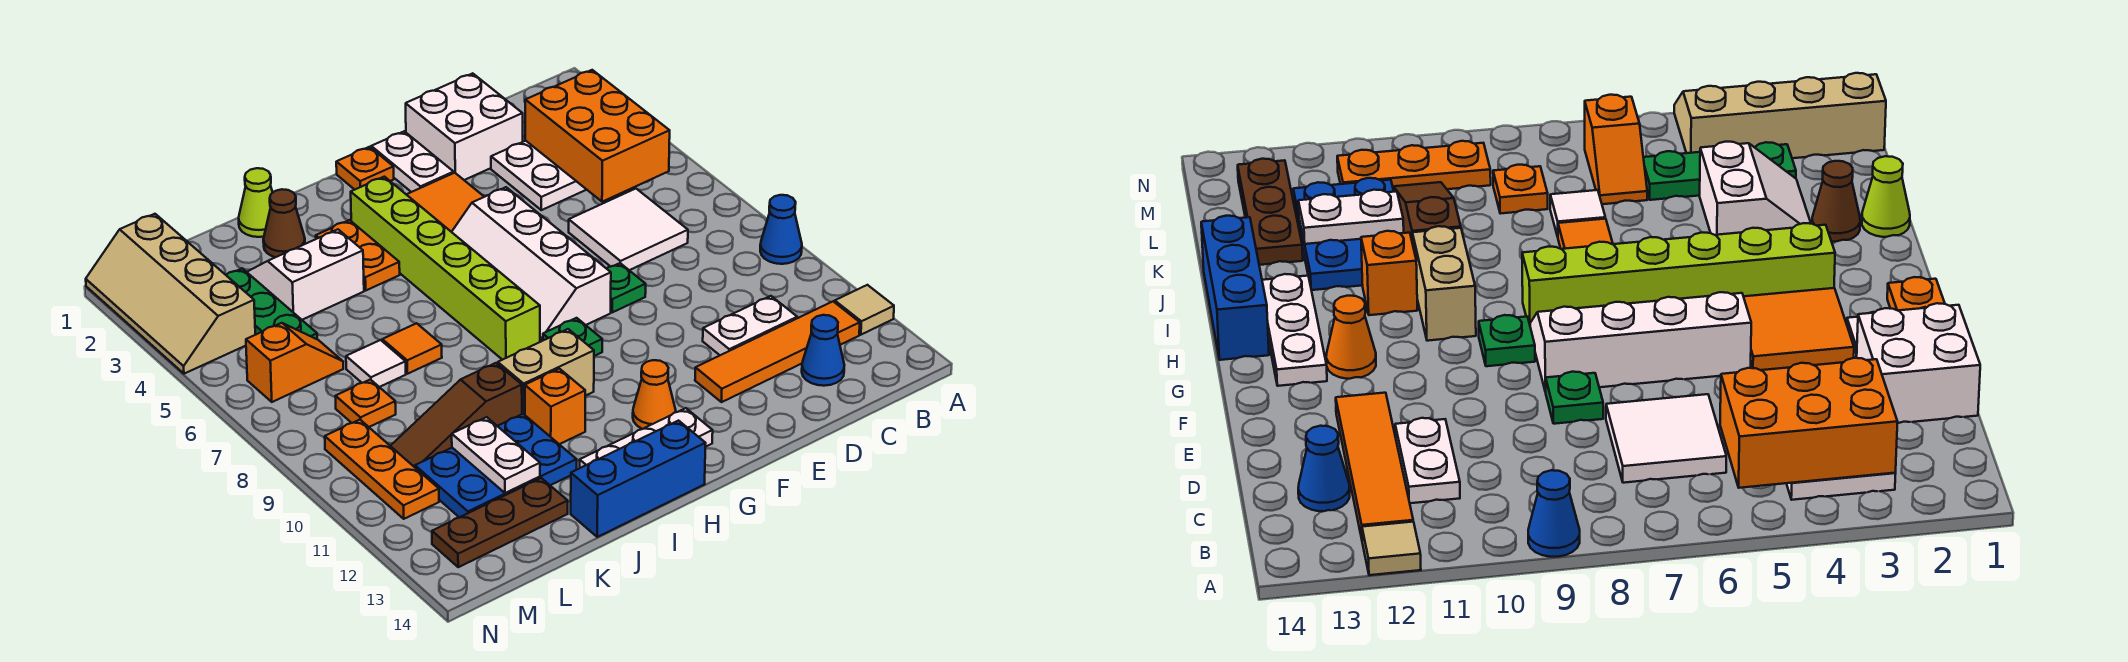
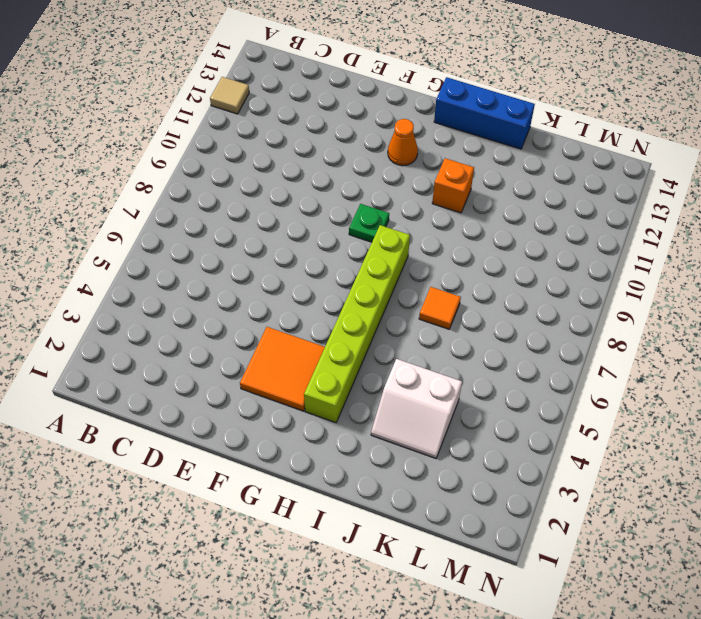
none -> blue cone A9 level 1
none -> white plate B3:D4 level 1
none -> orange tile B12:E12 level 1
none -> white tile C6:D7 level 1

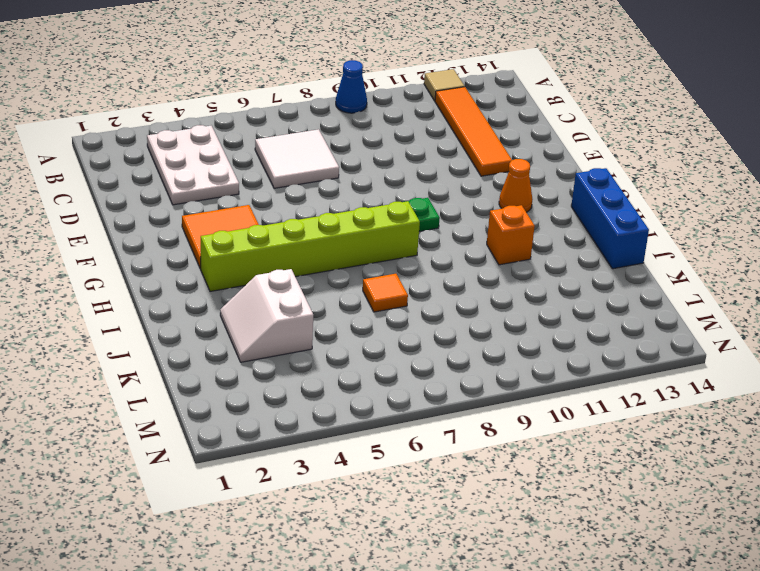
none -> white plate C11:D11 level 1
none -> blue cone C13 level 1
none -> white brick D1:E2 level 1
none -> green plate E8 level 1

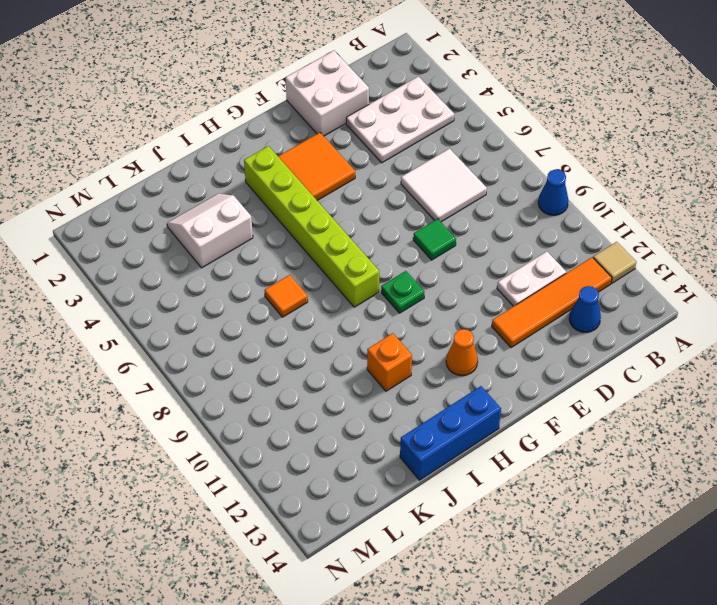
green tile E8 level 1 -> green plate E8 level 1
none -> white plate F1:F2 level 1
none -> white slope F5:G8 level 1 top F
none -> orange plate G1 level 1
none -> white plate G13:I13 level 1

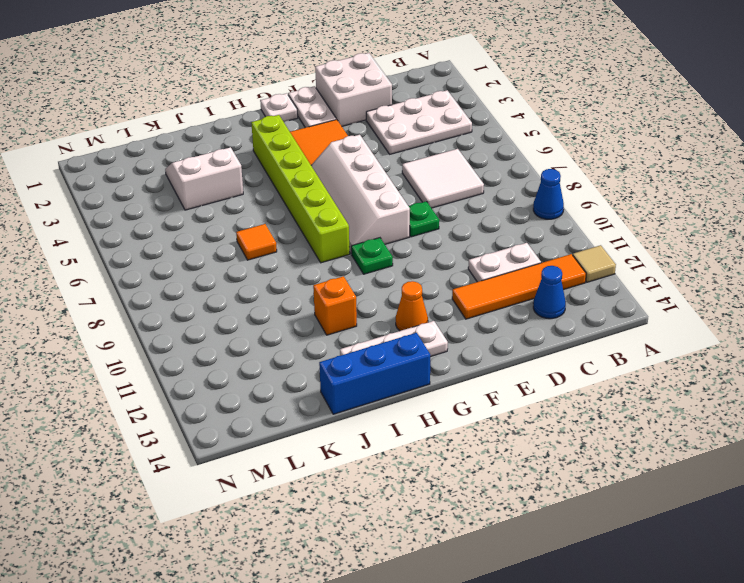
white plate G1 level 1 -> orange plate G1 level 1
none -> tan brick H10:I10 level 1
none -> orange plate I3:I4 level 1
none -> lime cone J1 level 1
none -> brown cone J2 level 1

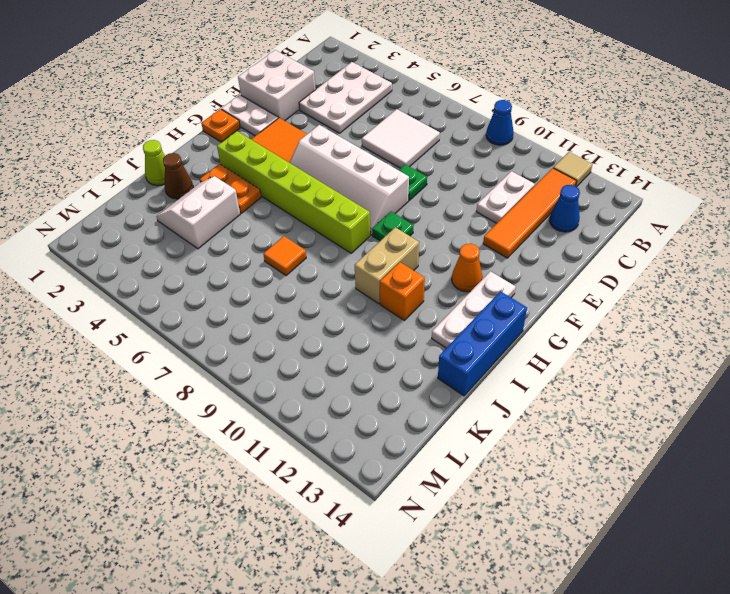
none -> brown slope J10:L10 level 1 top J
none -> blue plate J11:L12 level 1
none -> white tile K7 level 1
none -> brown plate K13:M13 level 1

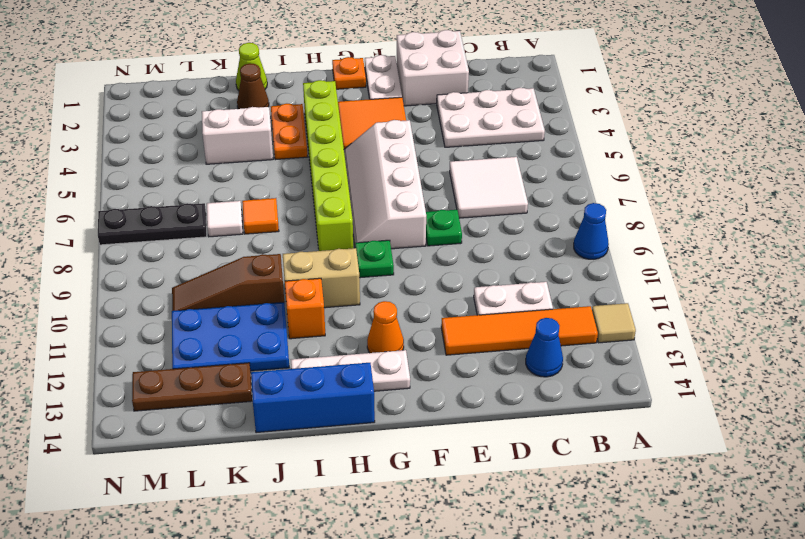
black plate L7:N7 level 1 -> none
none -> green plate L3:L5 level 1
none -> orange slope L6:M6 level 1 top M
none -> orange plate L8 level 1
none -> tan slope M1:N4 level 1 top M

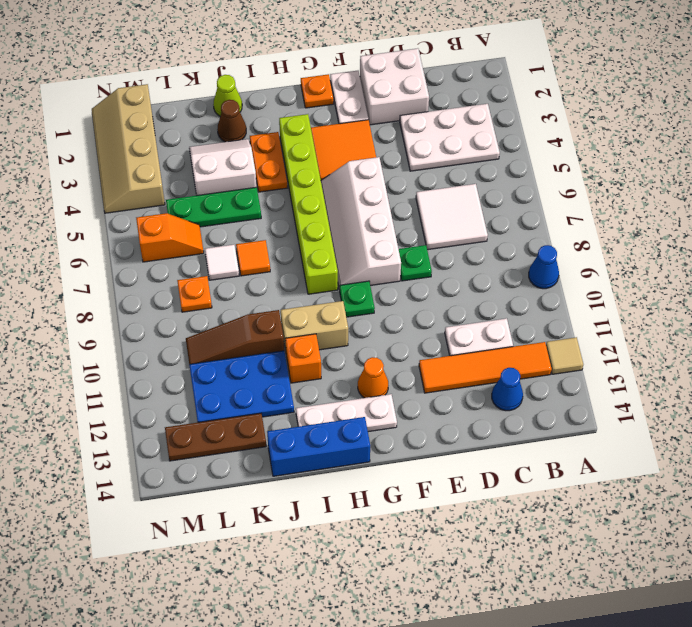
green plate J5:L5 level 1 -> green plate L3:L5 level 1
none -> orange plate M9:M11 level 1
none -> orange brick B3:C5 level 2
none -> white plate K11:K12 level 2

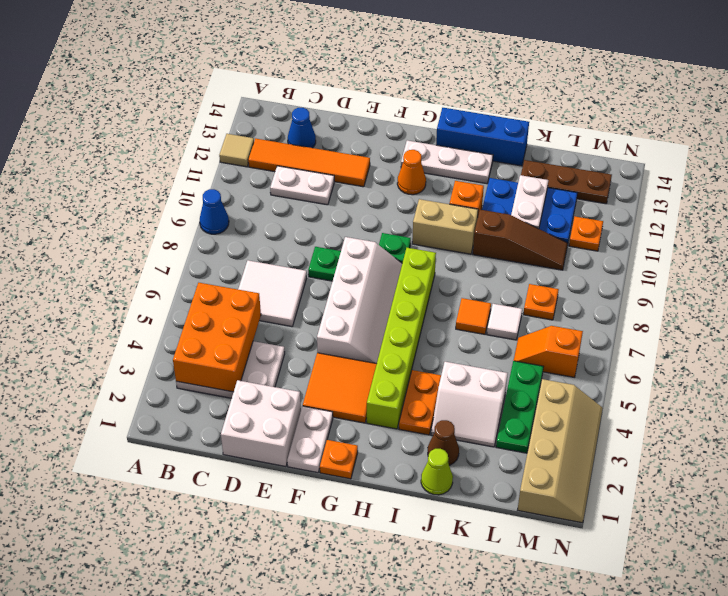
orange plate M11 level 1 -> orange plate M9:M11 level 1

